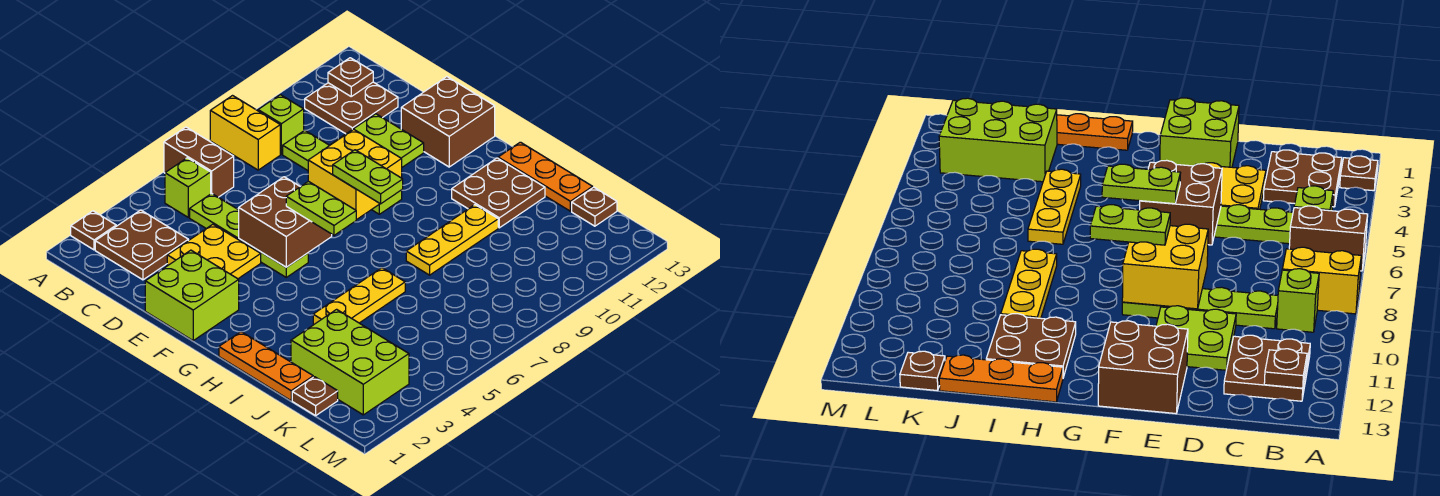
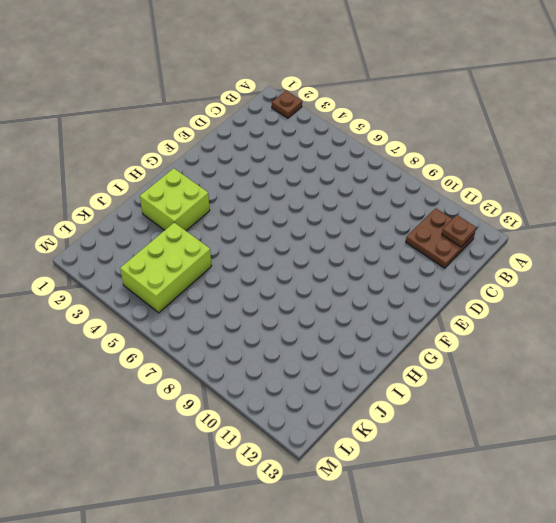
lime brick H2:I3 level 1 -> lime brick E1:F2 level 1
lime brick J4:L5 level 1 -> lime brick J2:L3 level 1
none -> brown brick A6:B6 level 1
none -> yellow brick A8:B8 level 1
none -> brown plate B2:C3 level 1

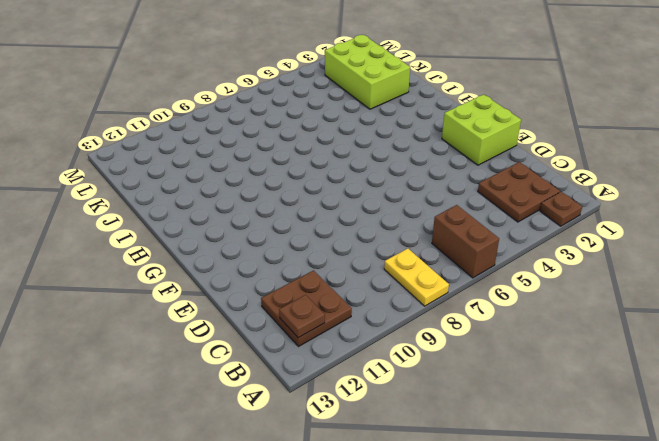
yellow plate A8:B8 level 1 -> yellow brick A8:B8 level 1
none -> lime brick B5 level 1
none -> lime brick B9 level 1
none -> lime plate C5:F5 level 1

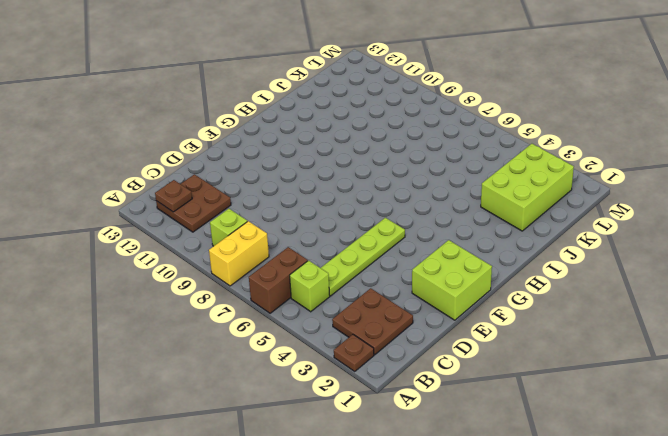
none -> lime plate C9:F9 level 1
none -> yellow plate D3:E4 level 1
none -> lime plate D10:E11 level 1

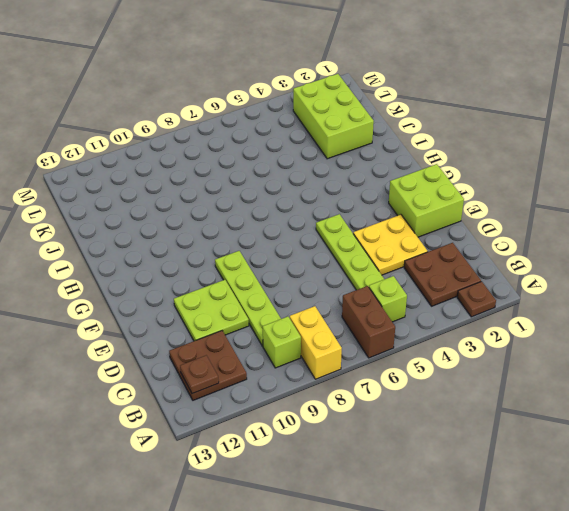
none -> brown brick E12:F13 level 1
none -> orange plate H1:J1 level 1
none -> brown plate H11:I12 level 1

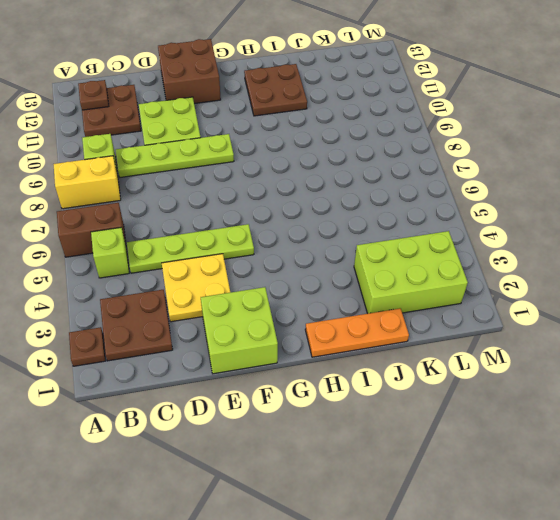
none -> orange plate H13:J13 level 1
none -> yellow plate I4:I6 level 1
none -> yellow plate I8:I10 level 1

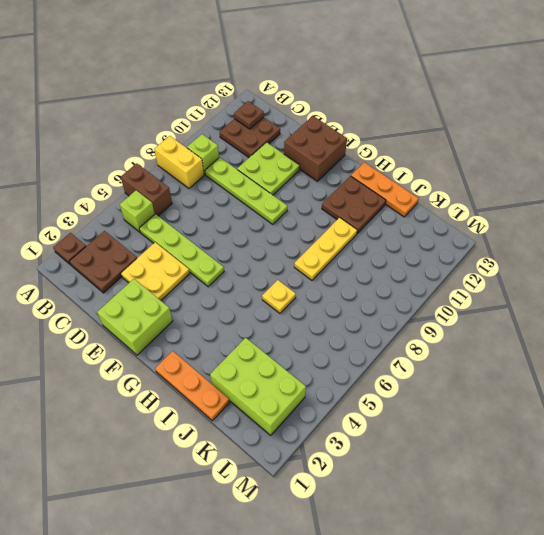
yellow plate I6 level 1 -> yellow plate I4:I6 level 1
none -> brown plate K1 level 1
none -> brown plate K13 level 1
none -> brown brick E5:F6 level 2

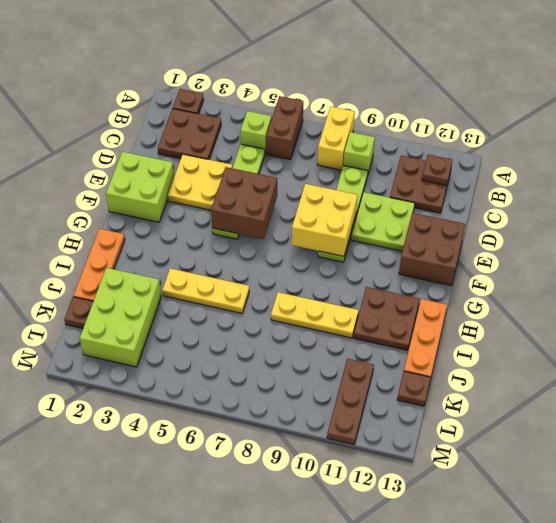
brown plate K11:M11 level 1 -> none
none -> lime plate F6:G6 level 3
none -> lime plate F8:G8 level 3

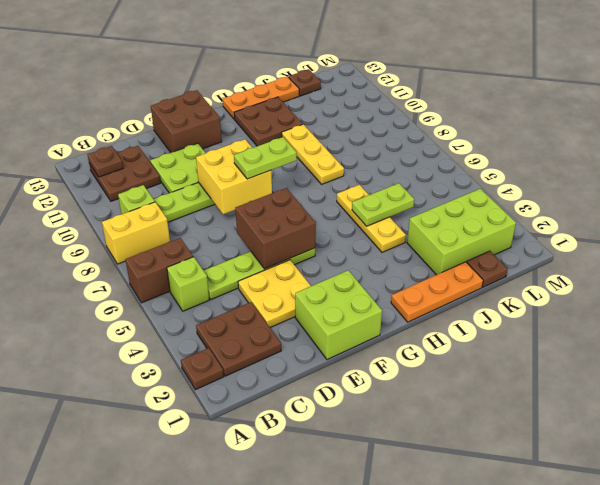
lime plate I5:J5 level 2 -> lime plate F6:G6 level 3

